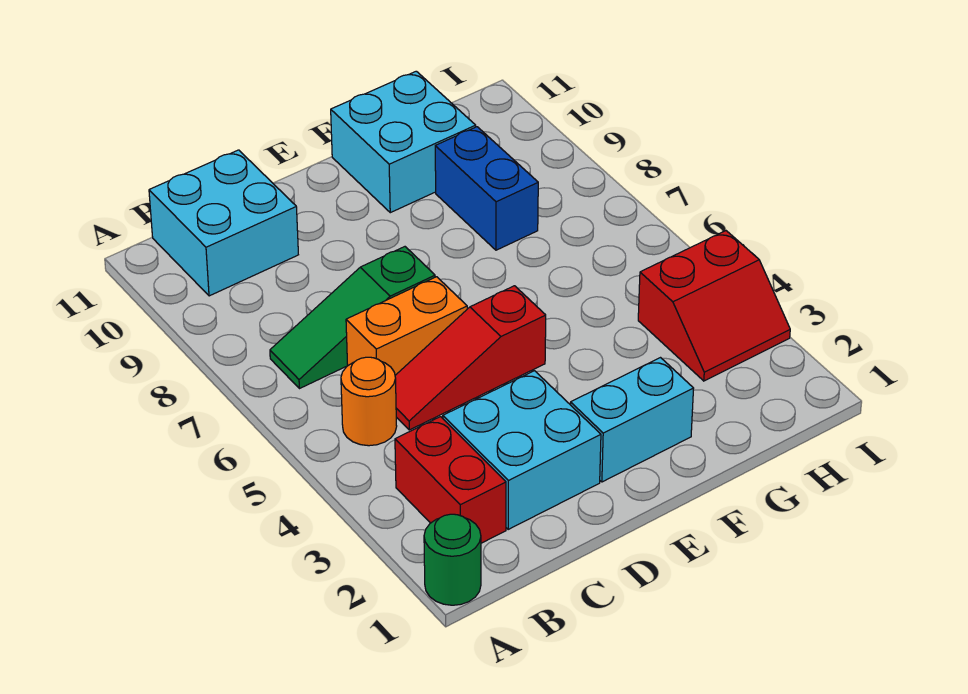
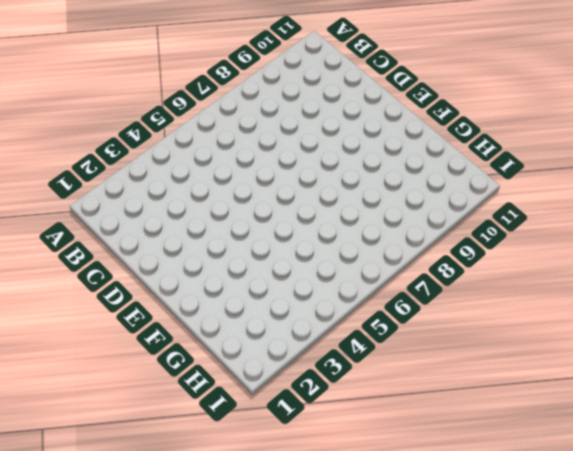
none -> green round brick A1 level 1
none -> red brick B2:B3 level 1
none -> orange round brick B5 level 1

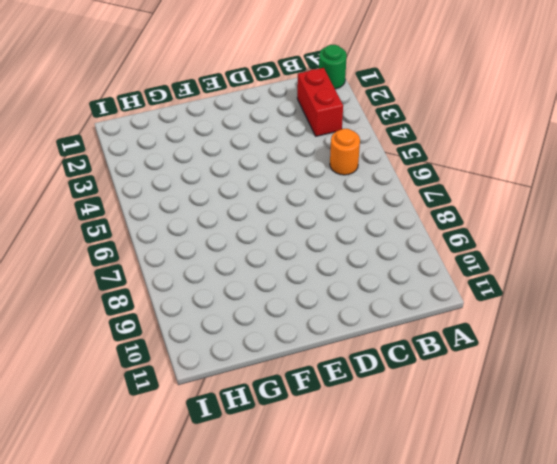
none -> green slope B7:D7 level 1 top D
none -> cyan brick B10:C11 level 1
none -> cyan brick C2:D3 level 1

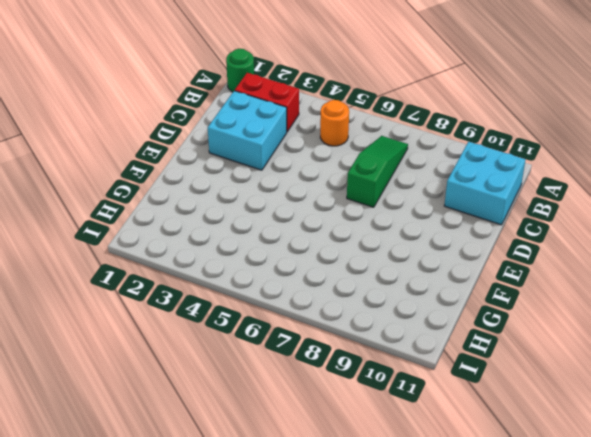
none -> red slope C5:E5 level 1 top E
none -> orange brick C6:D6 level 1
none -> cyan brick E2:F2 level 1

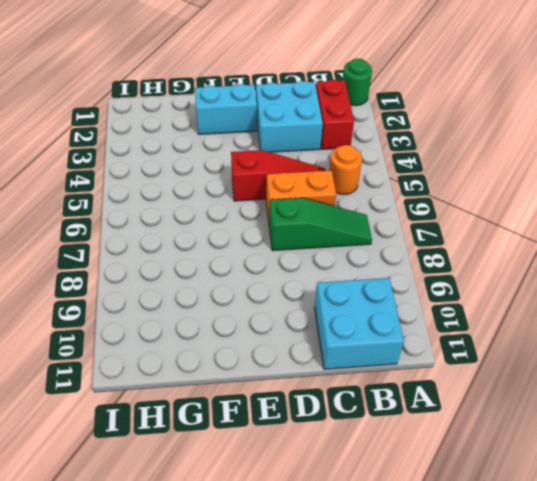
none -> cyan brick F10:G11 level 1
none -> blue brick G8:G9 level 1
none -> red slope H3:I4 level 1 top 4

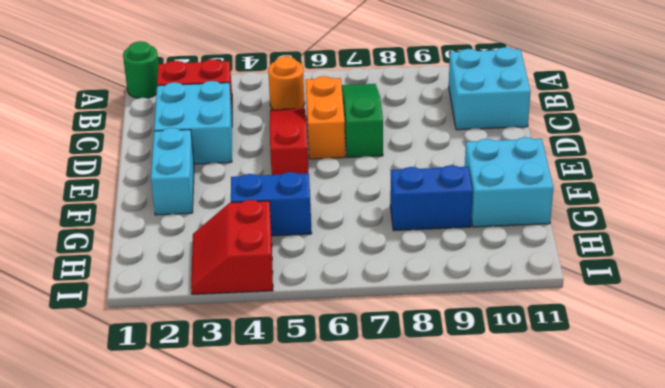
blue brick G4:G5 level 1 -> none

